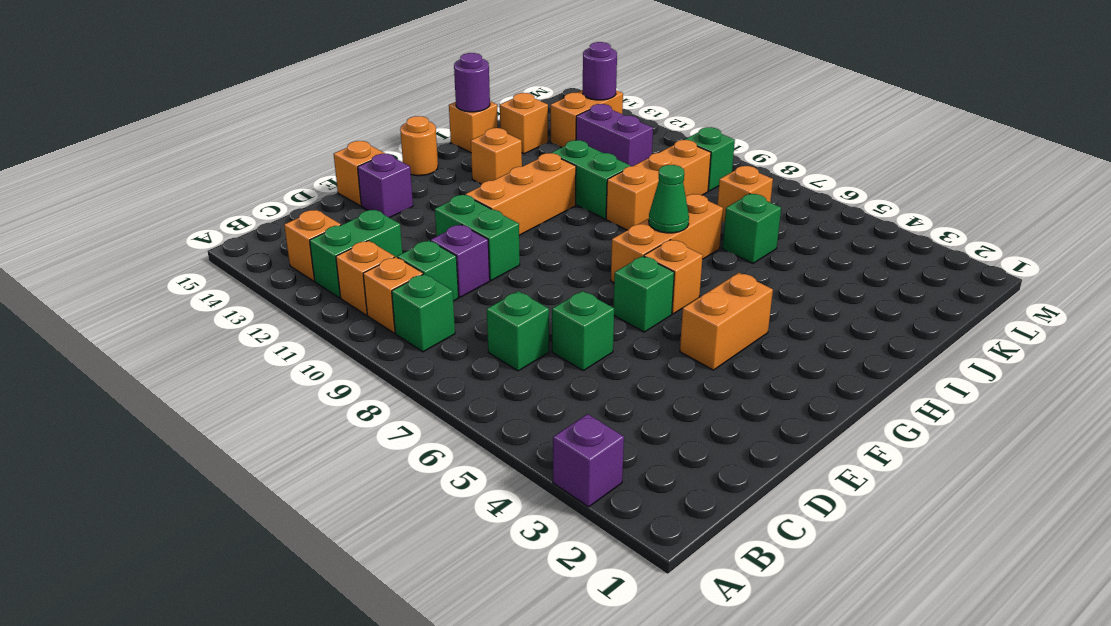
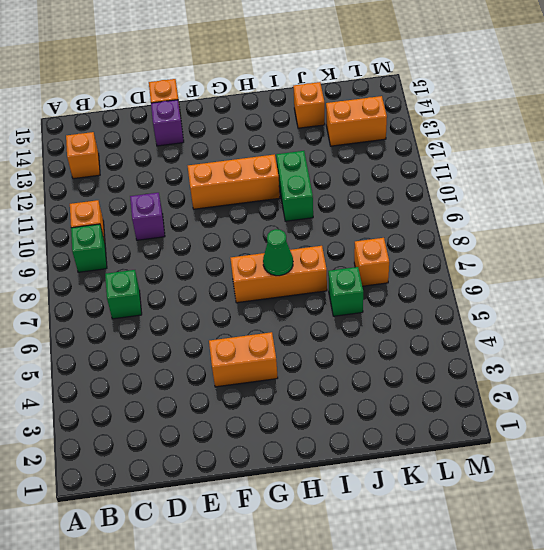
none -> purple brick A3 level 1
none -> orange brick B11 level 1
none -> green brick B12:C12 level 1
none -> green brick C10 level 1

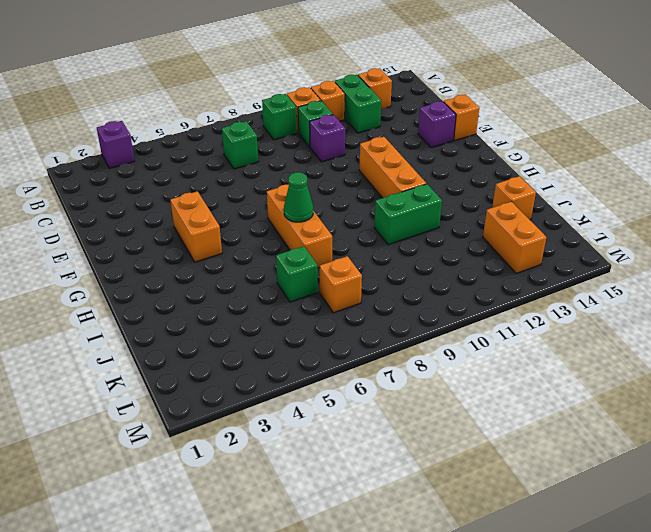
none -> green brick D6 level 1
none -> green brick E10:E11 level 1
none -> green brick F6 level 1
none -> orange brick G6 level 1

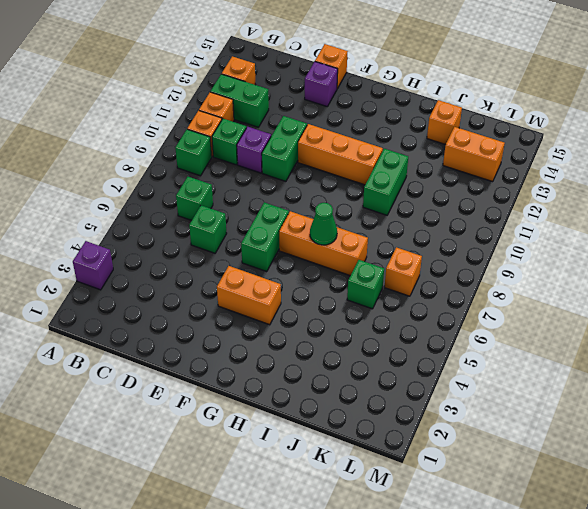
green brick F6:F7 level 1 -> green brick F6 level 1
none -> orange brick G6 level 1
none -> orange round brick G15 level 1
none -> orange brick H13 level 1
none -> orange brick I9:K9 level 1

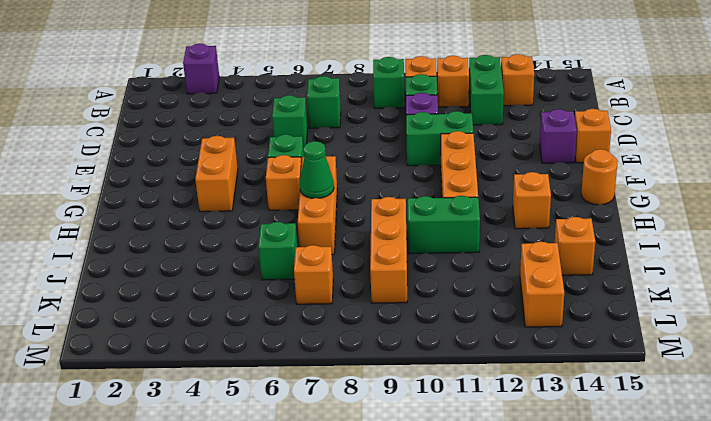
none -> orange brick I15 level 1
none -> purple brick K11:K12 level 1
none -> green brick L9 level 1
none -> purple round brick I15 level 2

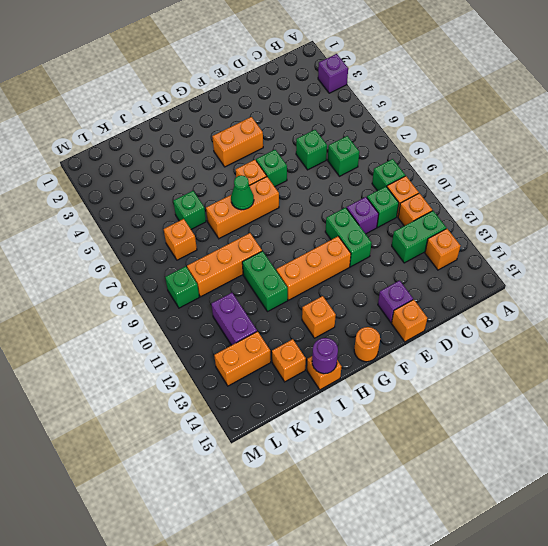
none -> purple round brick L13 level 2

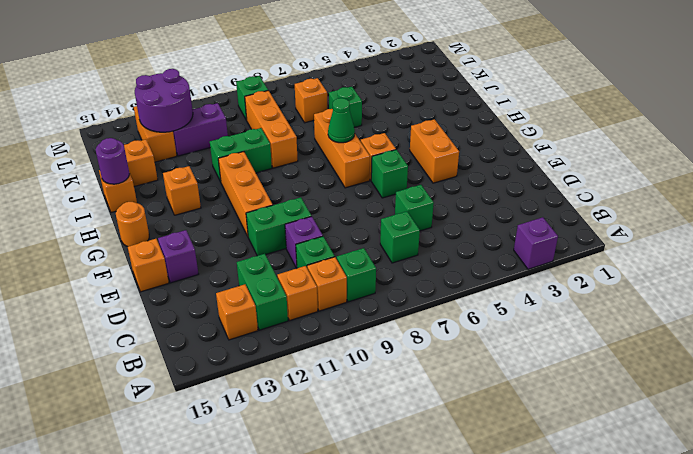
purple round brick K12:L13 level 2 -> purple round brick L13 level 2

